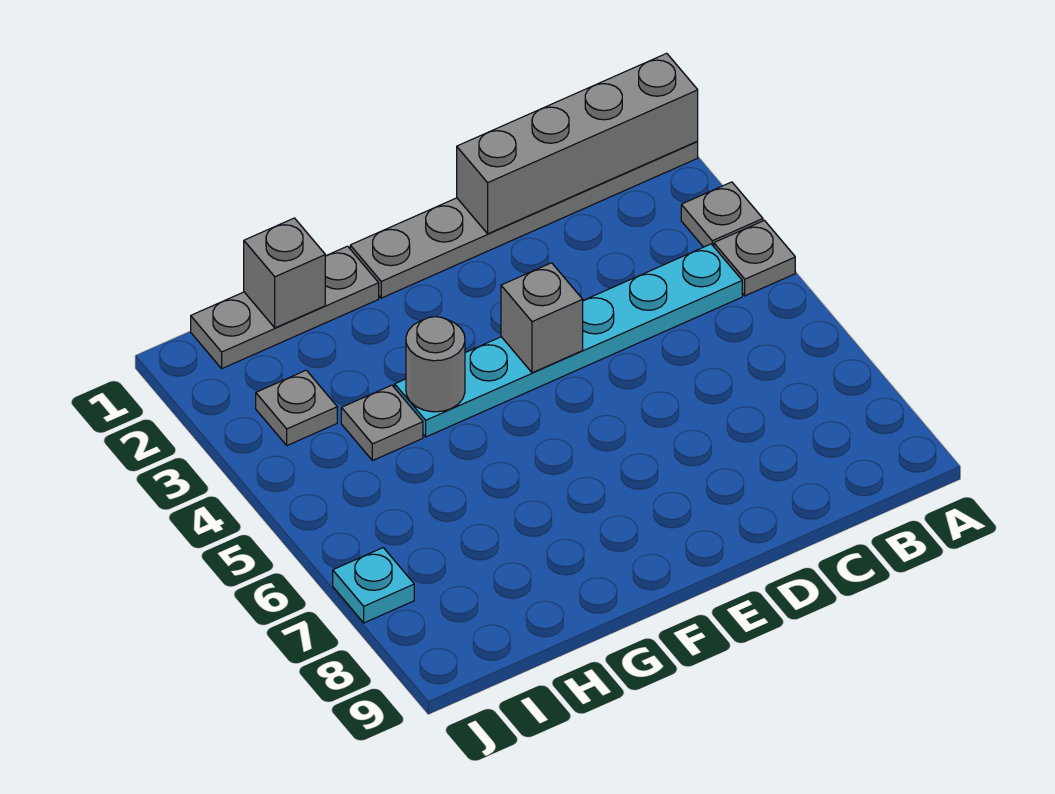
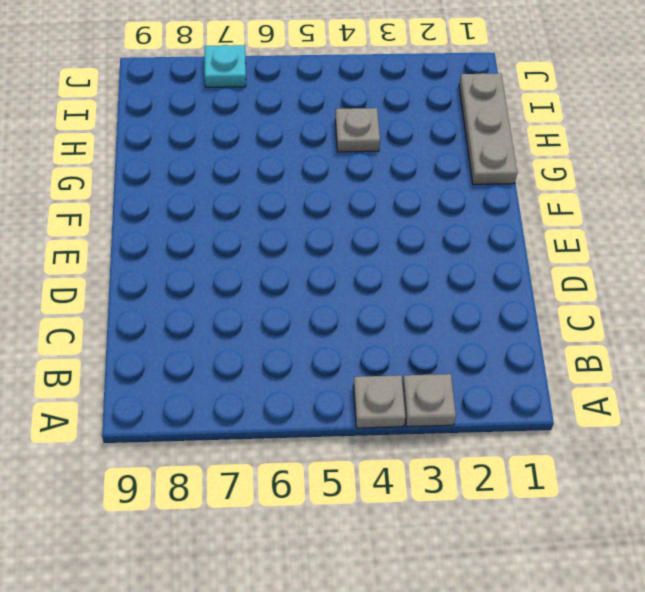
none -> grey plate A1:F1 level 1
none -> cyan plate B4:G4 level 1
none -> grey plate I3 level 1

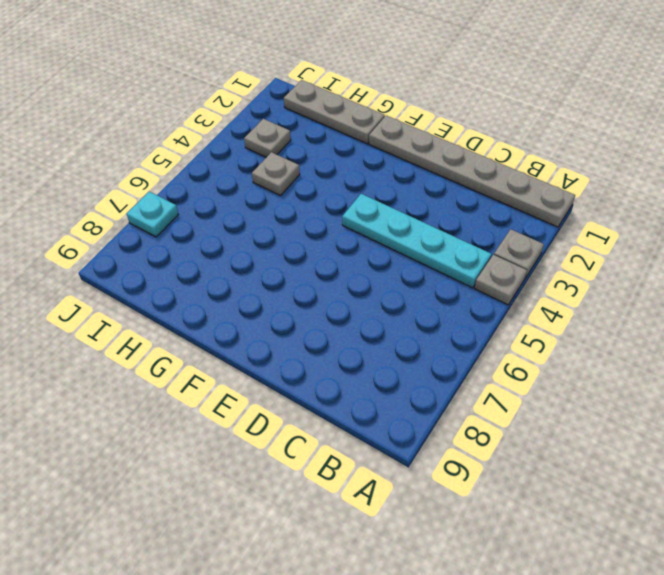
cyan plate B4:E4 level 1 -> cyan plate B4:G4 level 1
none -> grey brick A1:D1 level 2
none -> grey brick E4 level 2
none -> grey round brick G4 level 2

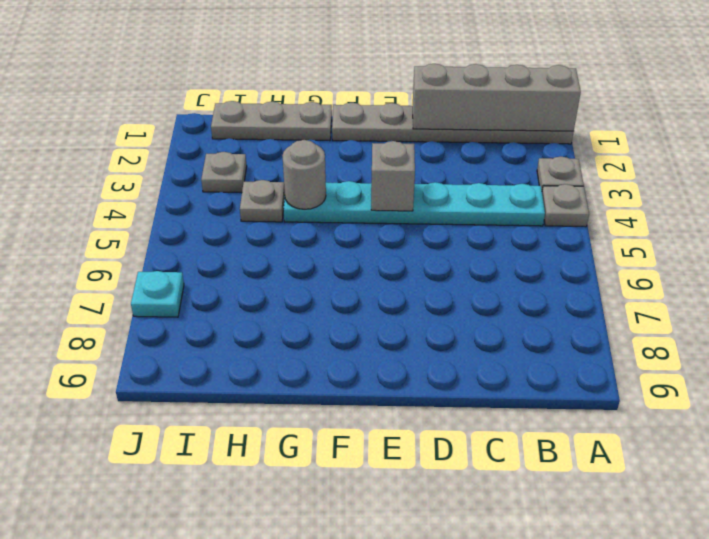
none -> grey brick H1 level 2

